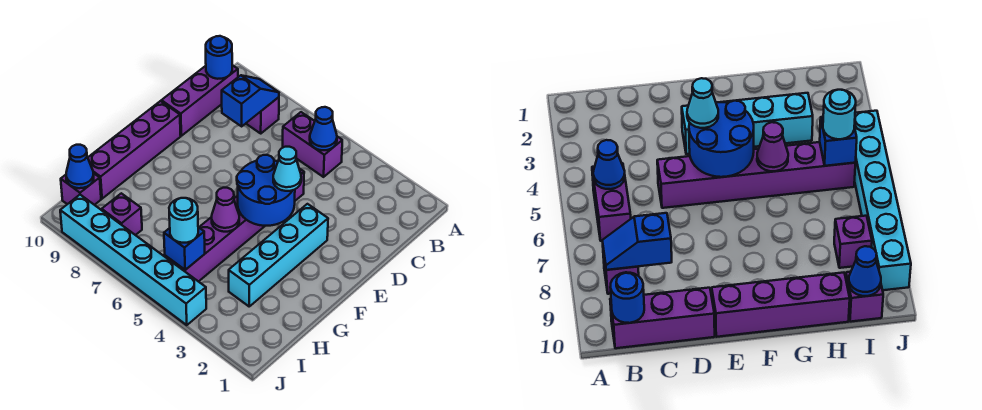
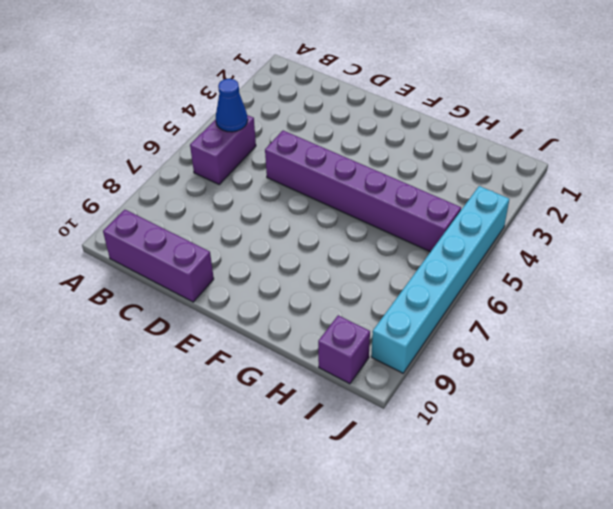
none -> purple brick B8 level 1
none -> cyan brick E3:H3 level 1
none -> purple brick E10:H10 level 1

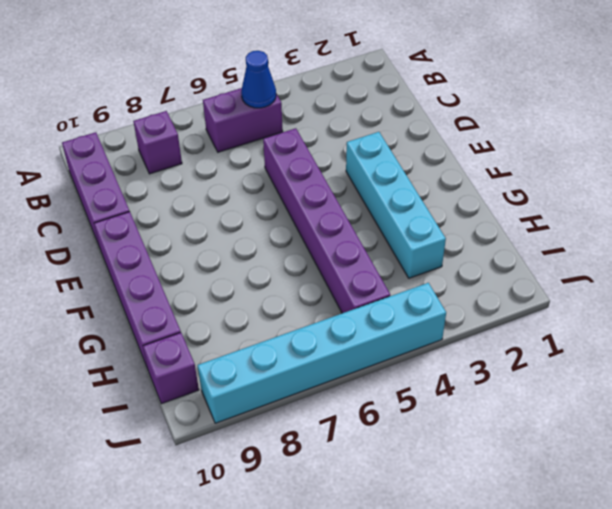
none -> purple brick I8 level 1
none -> blue slope B8:C8 level 2 top C
none -> blue round brick B10 level 2

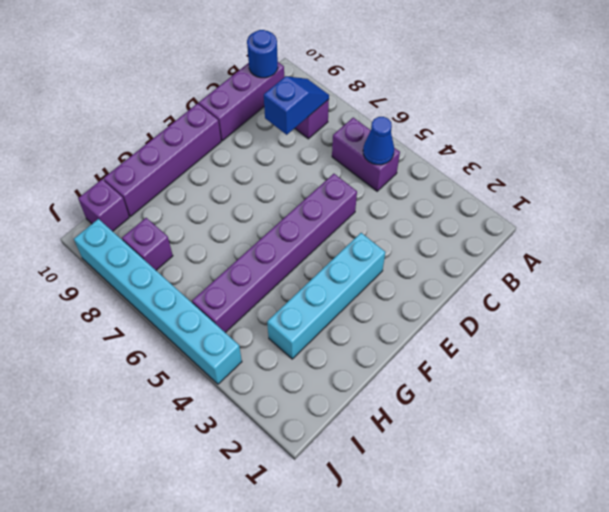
none -> blue round brick E4:F5 level 2
none -> purple cone G5 level 2
none -> blue brick I5 level 2

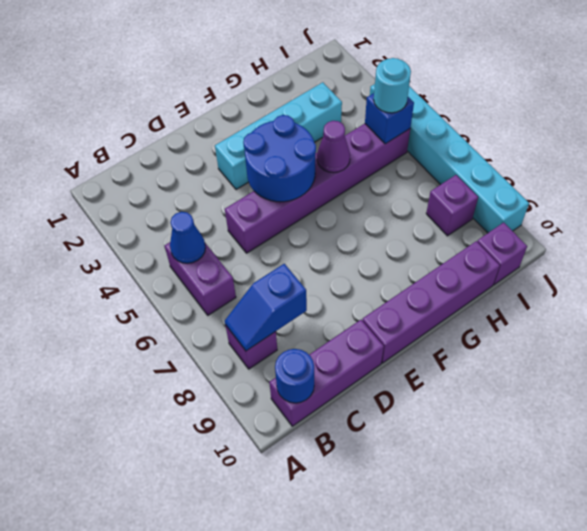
none -> blue cone I10 level 2
none -> cyan cone E4 level 3

